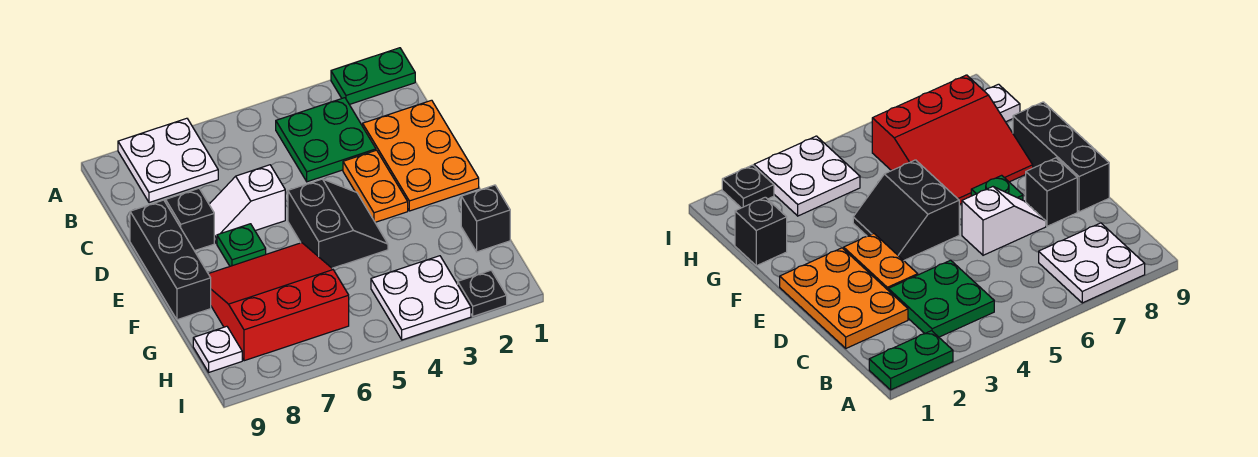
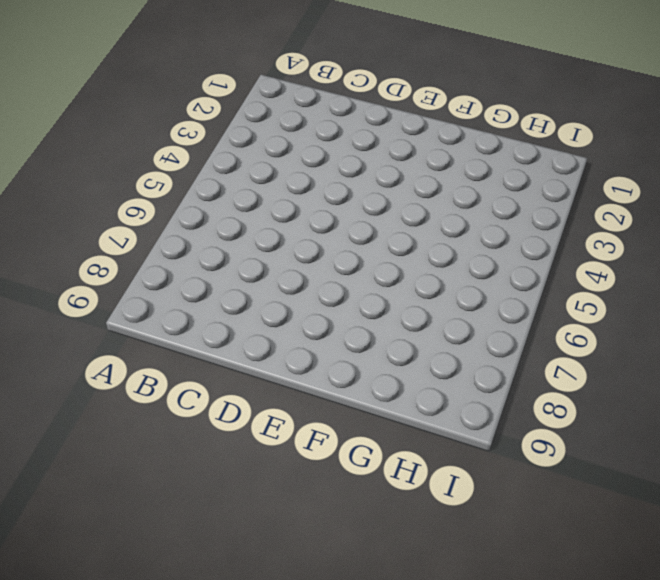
none -> green plate A1:A2 level 1
none -> white plate A7:B8 level 1
none -> green plate B3:C4 level 1

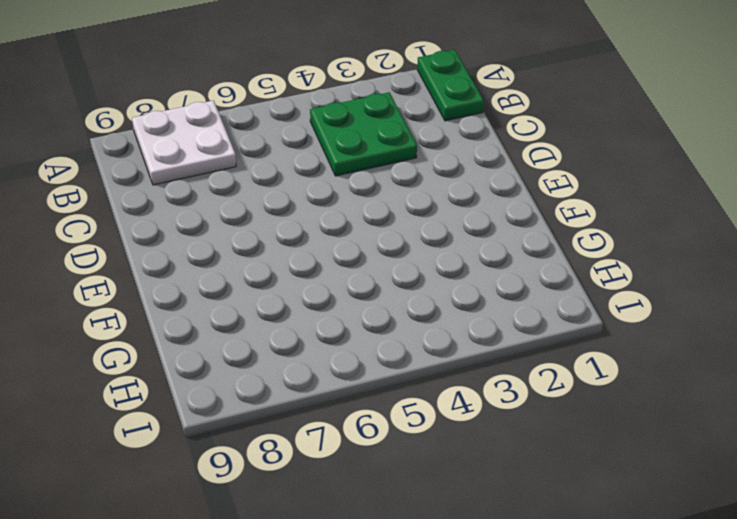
green plate A1:B1 level 1 -> green plate A1:A2 level 1
none -> orange plate C1:E2 level 1
none -> orange plate D3:E3 level 1
none -> white slope D6:D7 level 1 top 6

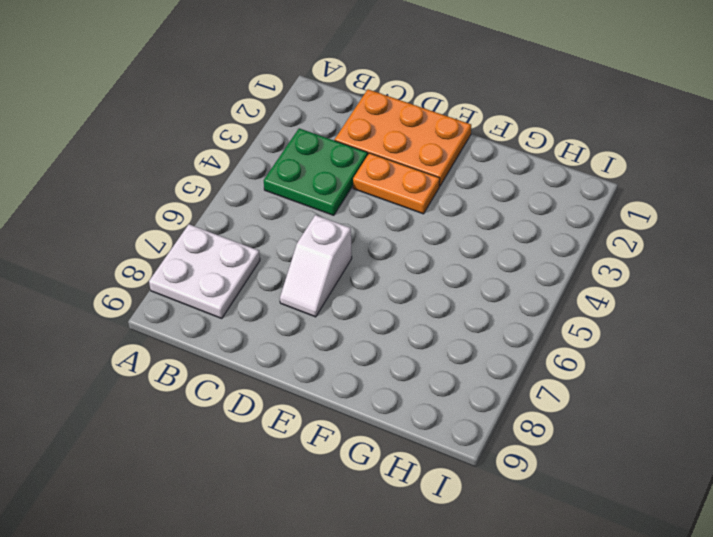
none -> green plate A1:A2 level 1
none -> black brick D8 level 1
none -> black brick D9:F9 level 1

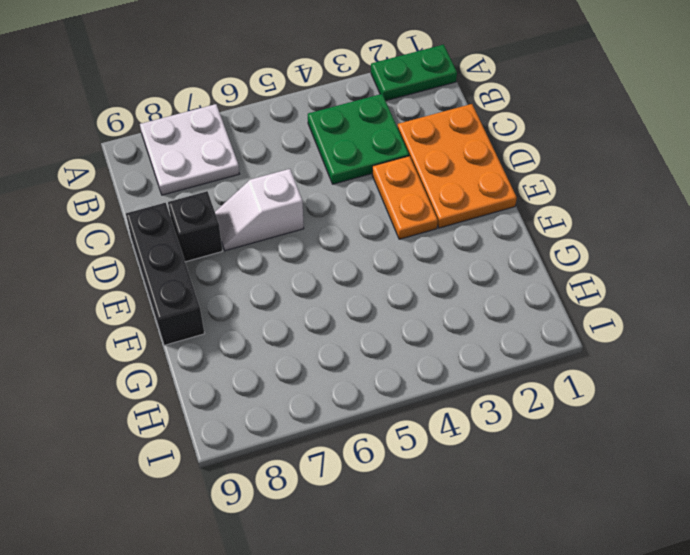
none -> black slope E4:F5 level 1 top 5
none -> green plate E7 level 1
none -> red slope F6:H8 level 1 top H

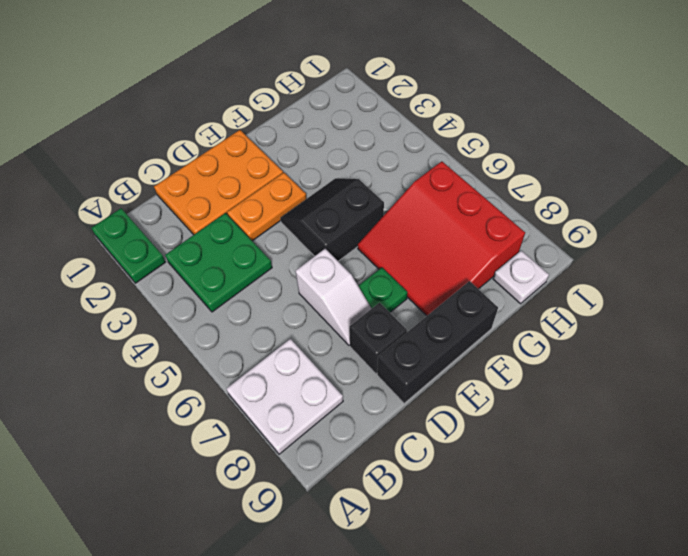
none -> black brick G1 level 1
none -> white plate H3:I4 level 1
none -> black plate I2 level 1

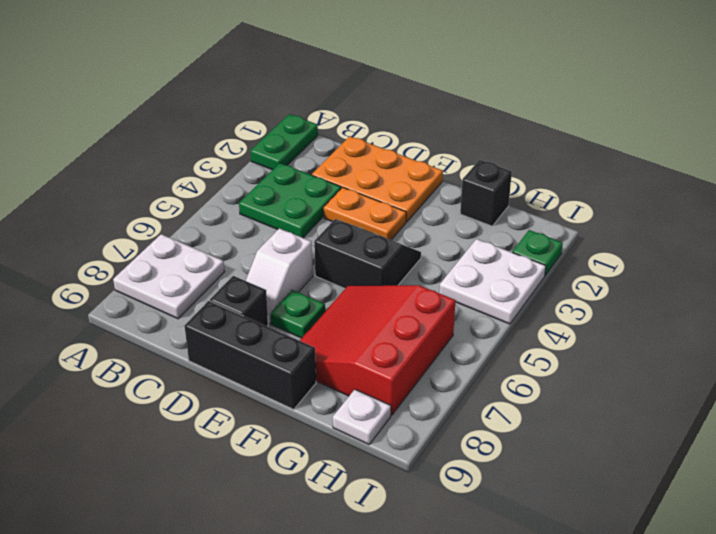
green plate I2 level 1 -> black plate I2 level 1

